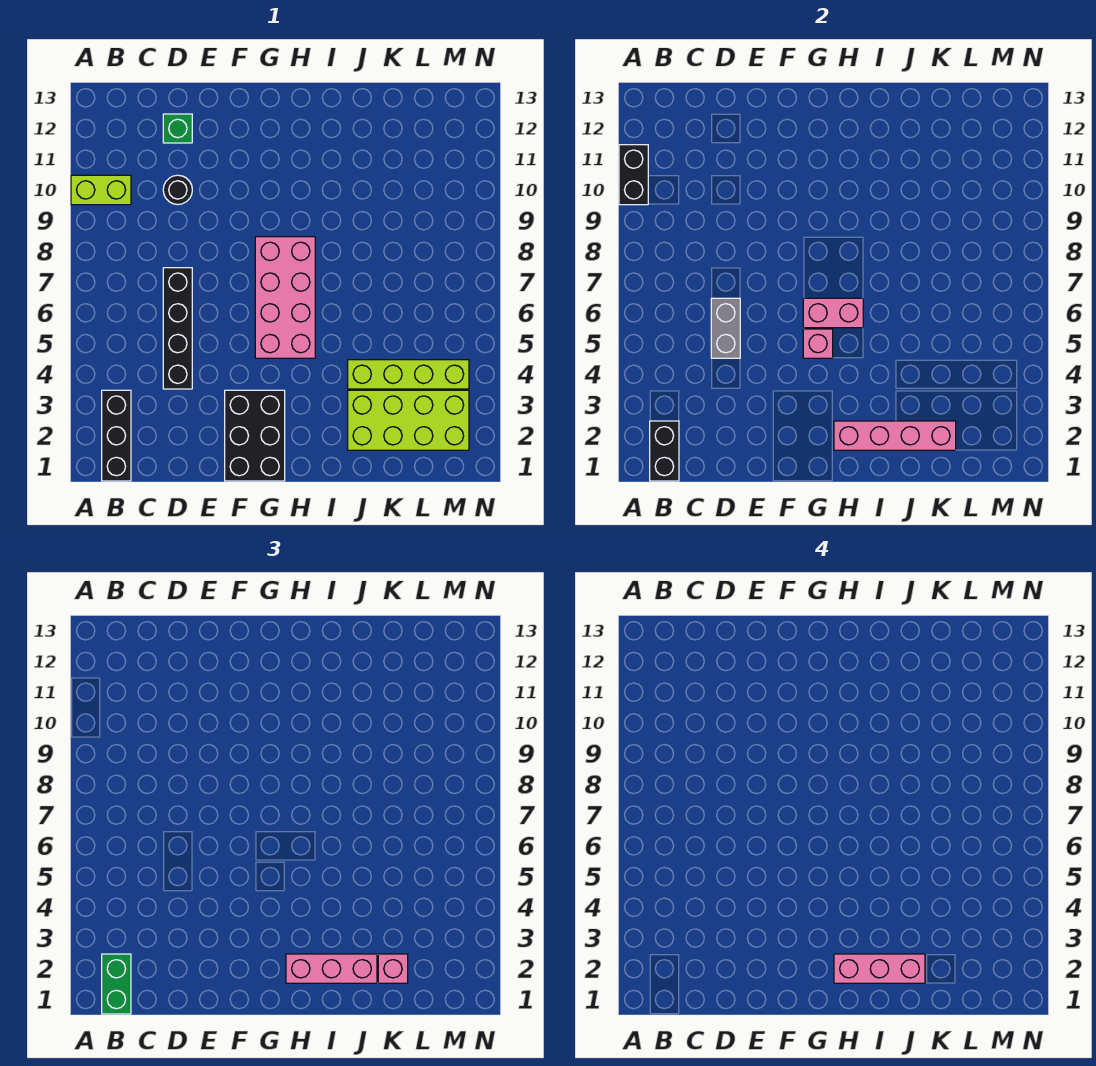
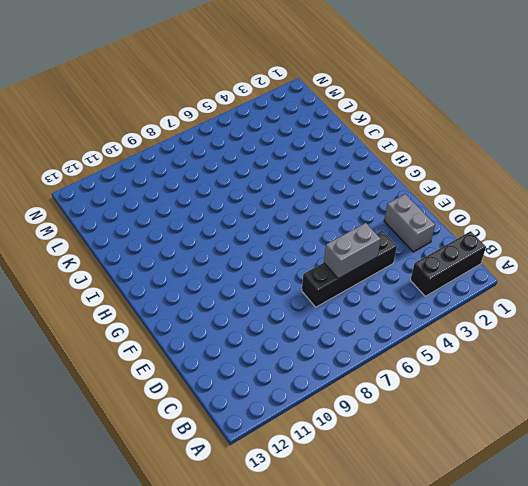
grey brick D2:E2 level 1 -> none
none -> lime brick A10:B10 level 1
none -> black round brick D10 level 1
none -> green brick D12 level 1

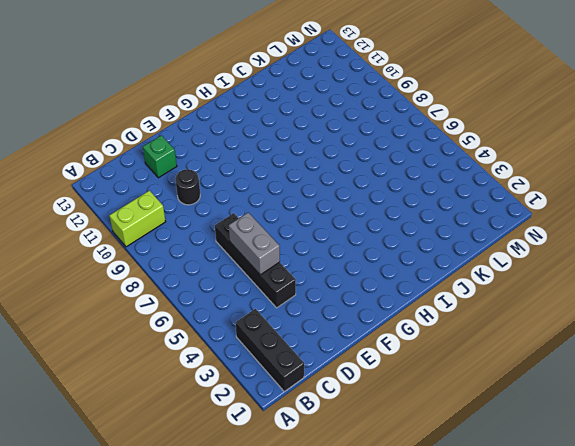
none -> black brick F1:G3 level 1
none -> pink brick G5:H8 level 1
none -> lime brick J2:M3 level 1

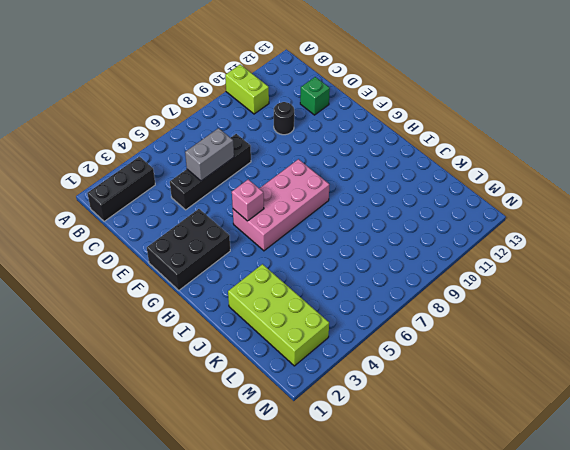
none -> lime brick J4:M4 level 1
none -> black brick A10:A11 level 2
none -> black brick B1:B2 level 2

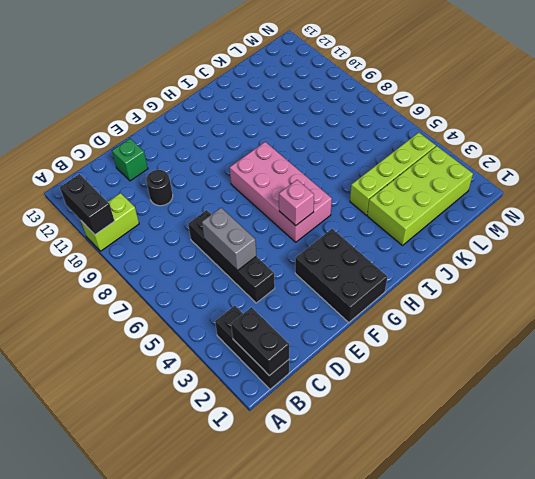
none -> pink brick G6:H6 level 2
none -> pink brick H2:K2 level 2
none -> green brick B1:B2 level 3

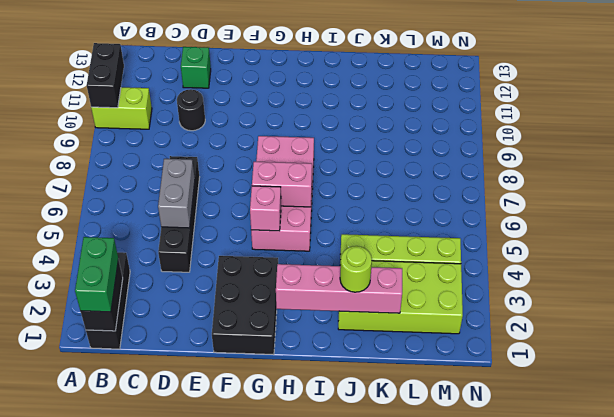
lime round brick J2 level 3 -> pink brick H2:J2 level 3
none -> pink brick K2 level 3
none -> pink brick H2:J2 level 4

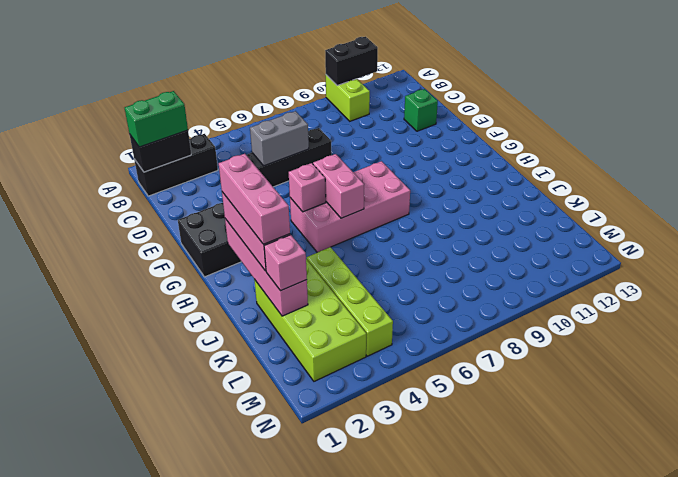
none -> black round brick D10 level 1

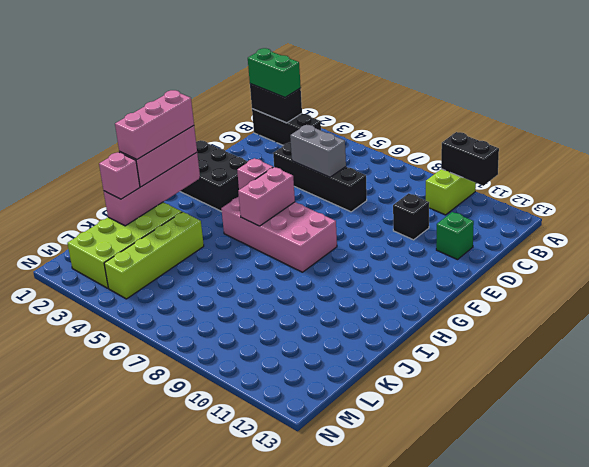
black brick D10 level 1 -> black round brick D10 level 1

